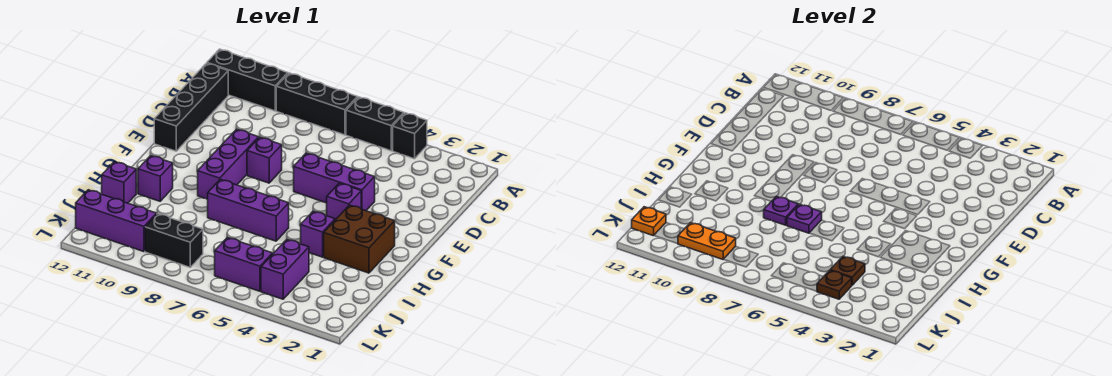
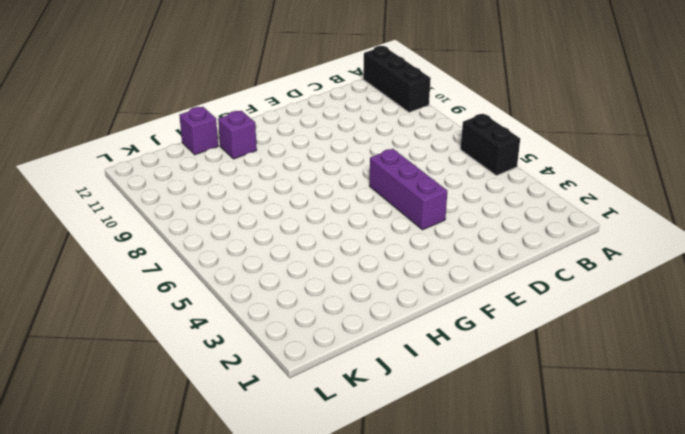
none -> black brick A4 level 1
none -> black brick A7:A9 level 1
none -> black brick B12:E12 level 1

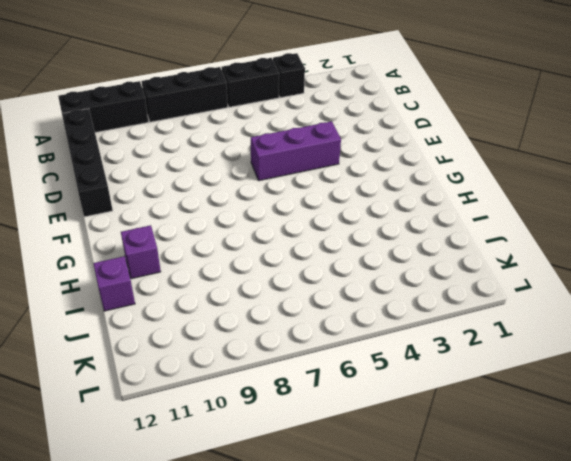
none -> purple brick E8 level 1
none -> purple brick E9:G9 level 1
none -> purple brick F4 level 1

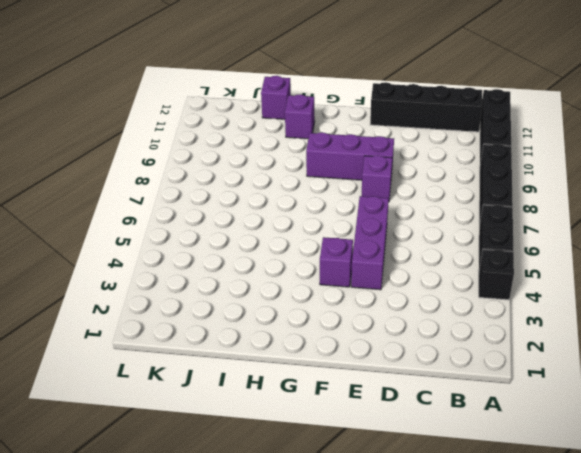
none -> brown brick G2:H3 level 1
none -> purple brick H4 level 1
none -> purple brick H6:H8 level 1

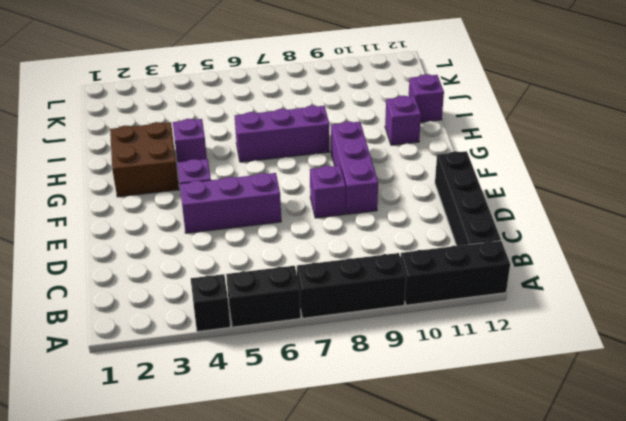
none -> purple brick J4:K4 level 1
none -> purple brick K5:K6 level 1
none -> black brick K8:K9 level 1

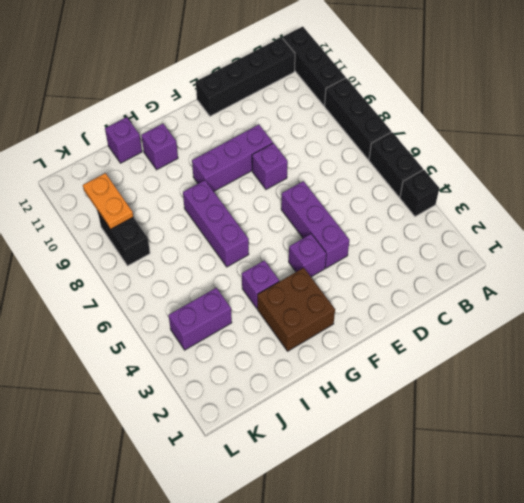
none -> purple brick K5:K6 level 1
none -> purple brick K10:K12 level 1
none -> purple plate H7 level 2

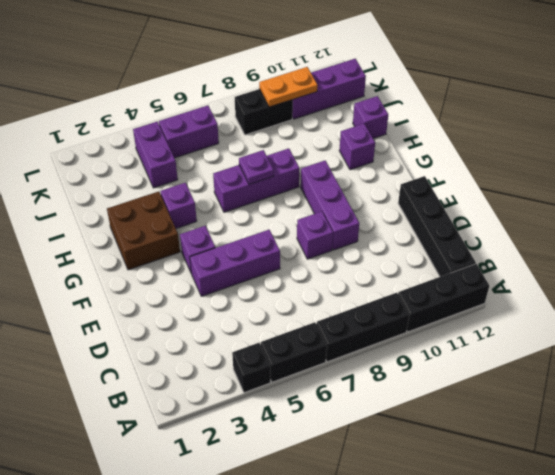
none -> purple plate H8 level 2
none -> brown plate J4 level 2
none -> brown plate K4 level 2

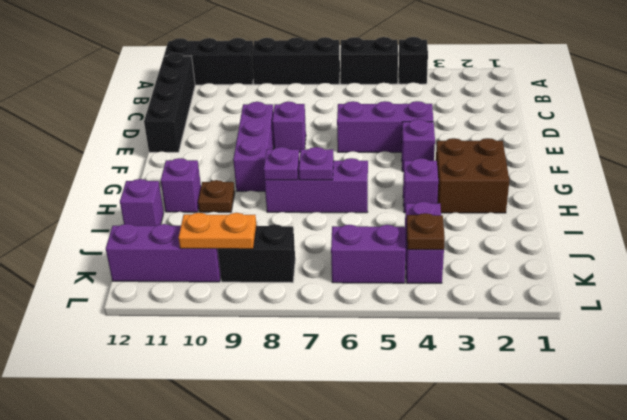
brown plate H10 level 1 -> brown plate J4 level 2
none -> orange plate K12 level 2

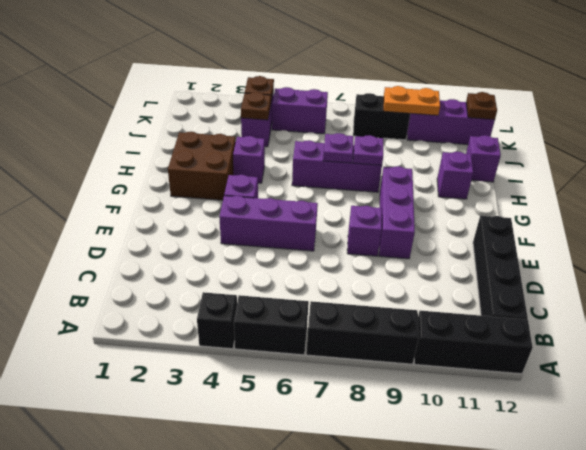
brown plate K12 level 2 -> orange plate K12 level 2

